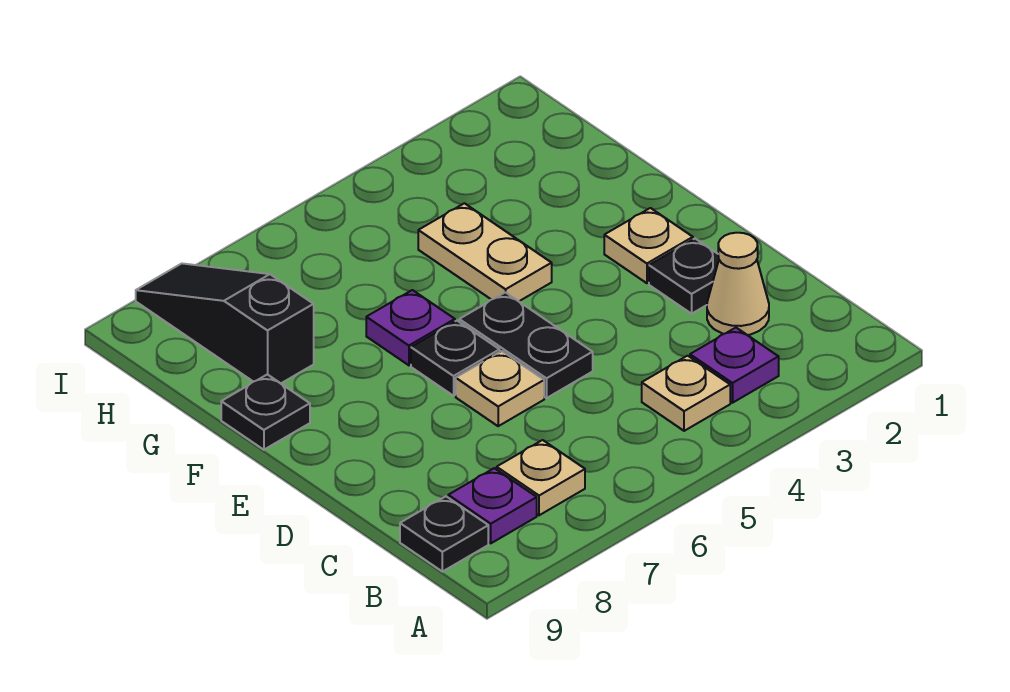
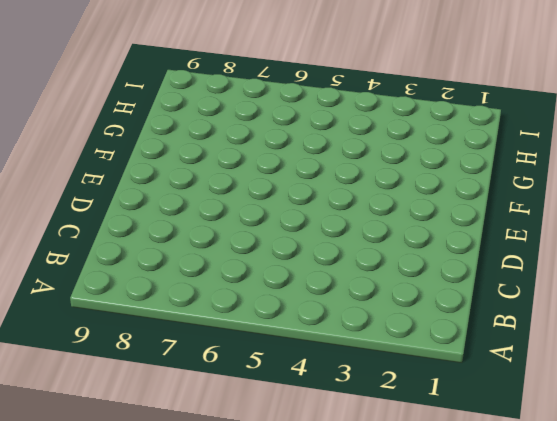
none -> purple plate B3 level 1
none -> tan plate B4 level 1
none -> tan plate B7 level 1

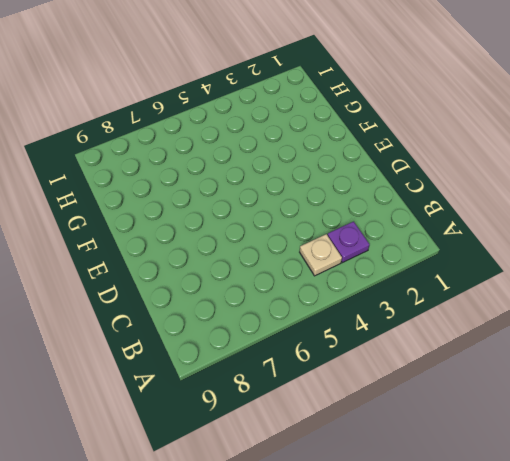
none -> tan plate B7 level 1
none -> purple plate B8 level 1
none -> black plate B9 level 1

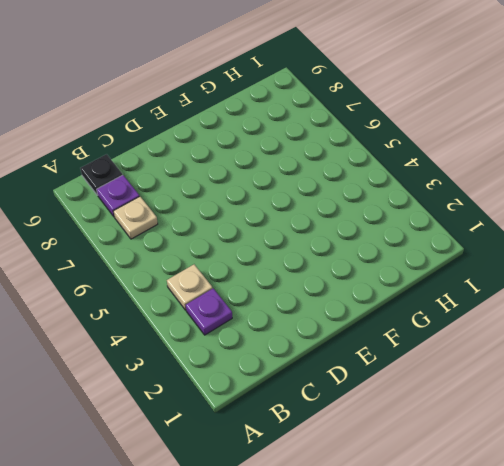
none -> tan cone C2 level 1
none -> black plate D2 level 1
none -> black plate D5:E5 level 1

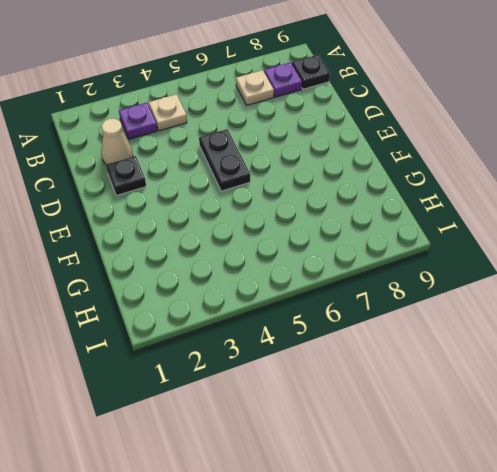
none -> tan plate D6 level 1
none -> tan plate E2 level 1
none -> black plate E6 level 1

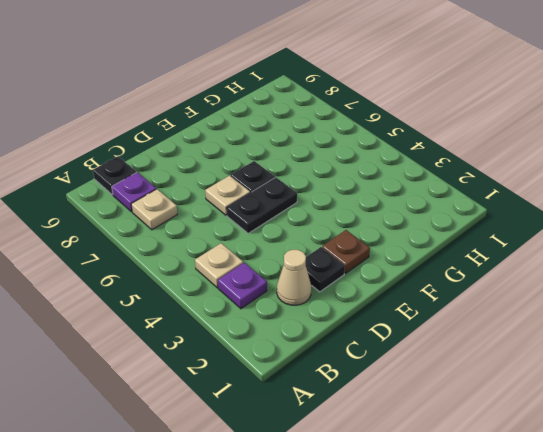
brown plate E2 level 1 -> tan plate E2 level 1
none -> tan plate F4:G4 level 1
none -> purple plate F6 level 1
none -> black plate F9 level 1

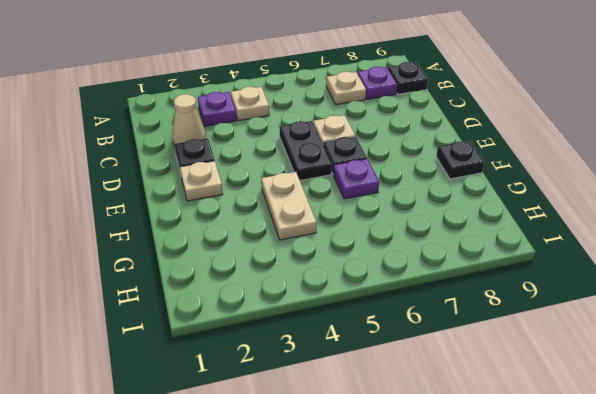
none -> black slope G8:I8 level 1 top G

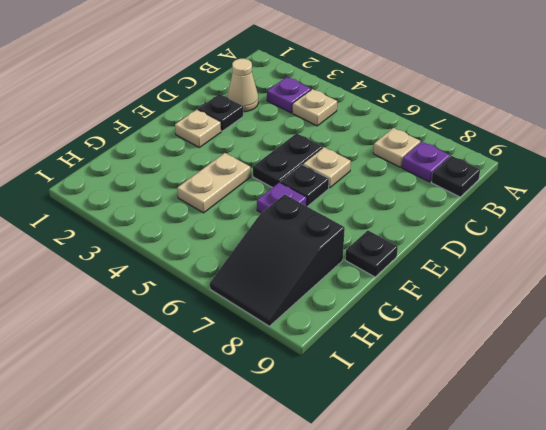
black slope G7:I8 level 1 top G -> black slope G8:I8 level 1 top G

